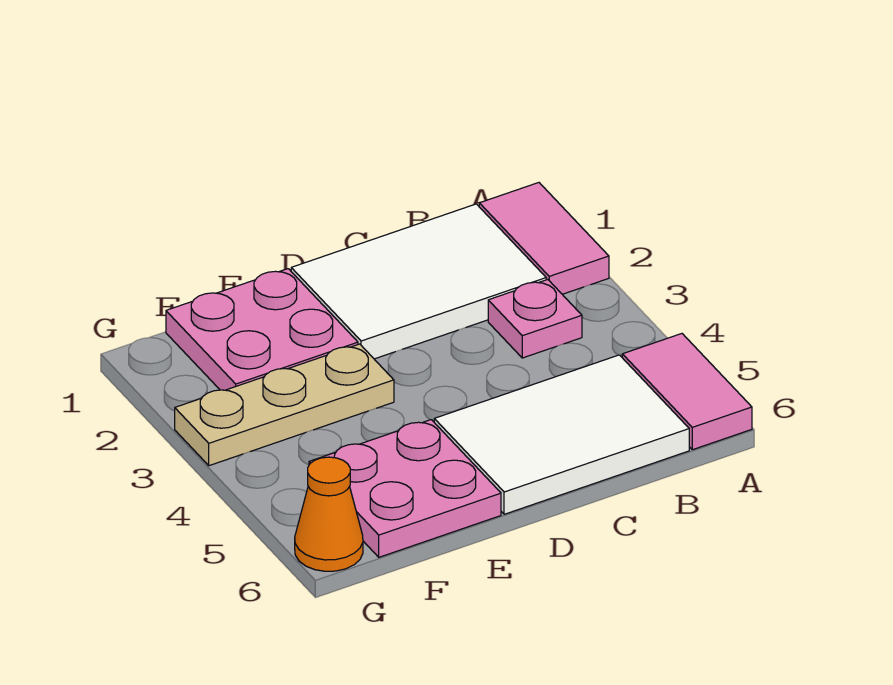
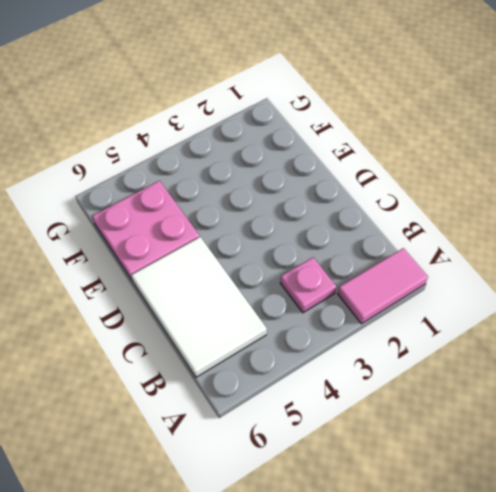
none -> pink tile A5:A6 level 1
none -> white tile B1:D2 level 1

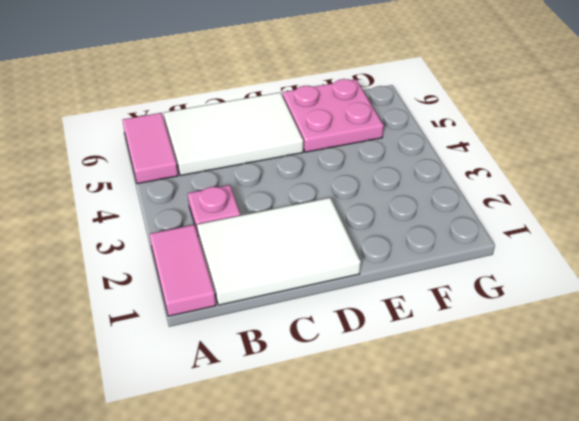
none -> pink plate E1:F2 level 1
none -> tan plate E3:G3 level 1

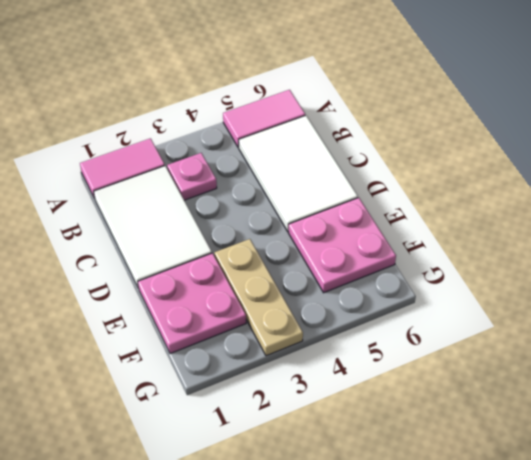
none -> orange cone G6 level 1

